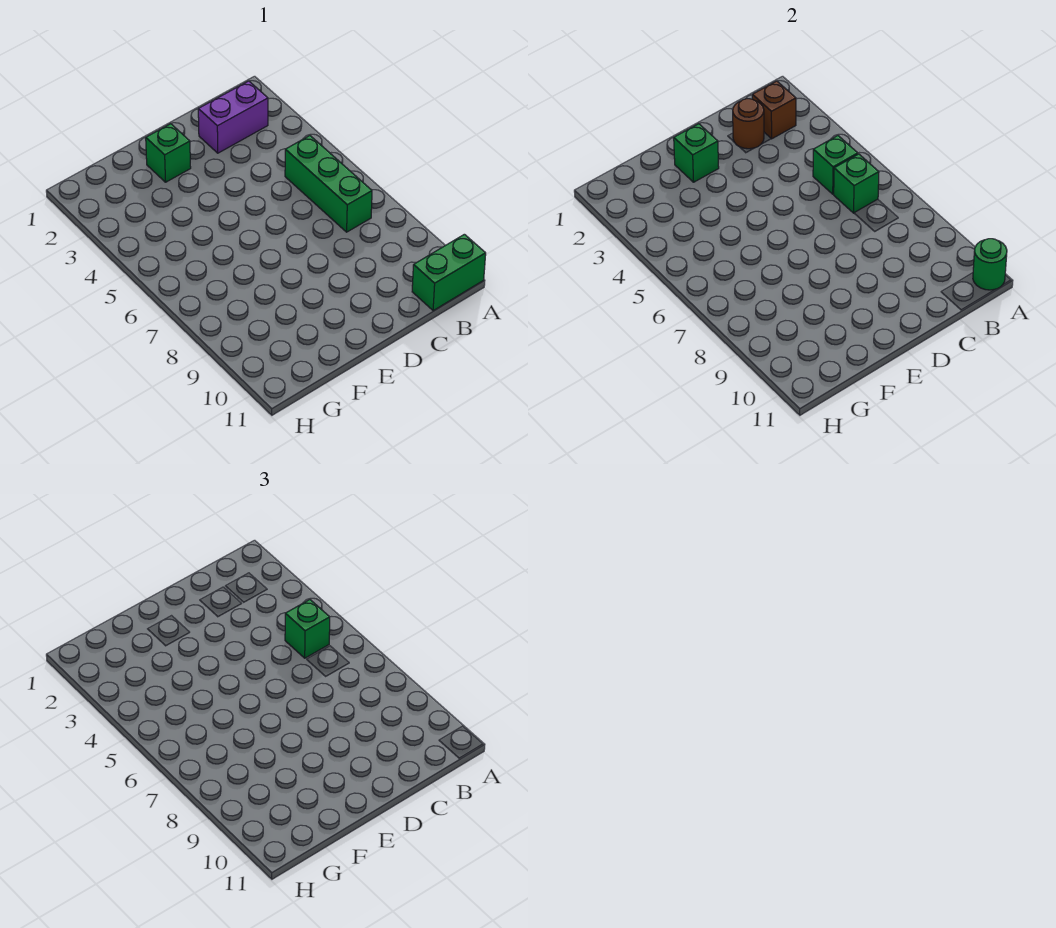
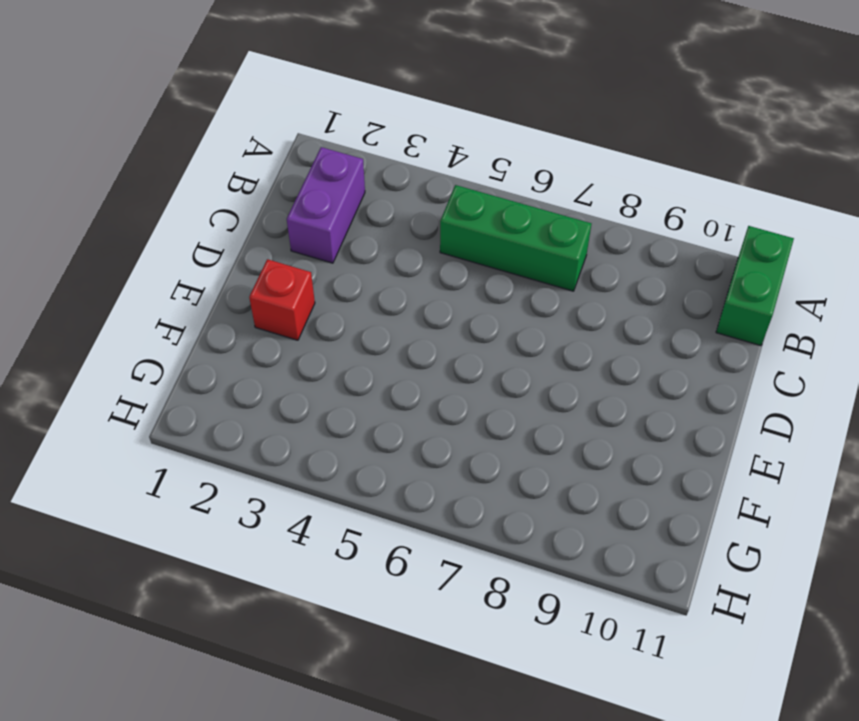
red brick E2 level 1 -> green brick E2 level 1
none -> green round brick A11 level 2
none -> brown brick B2 level 2

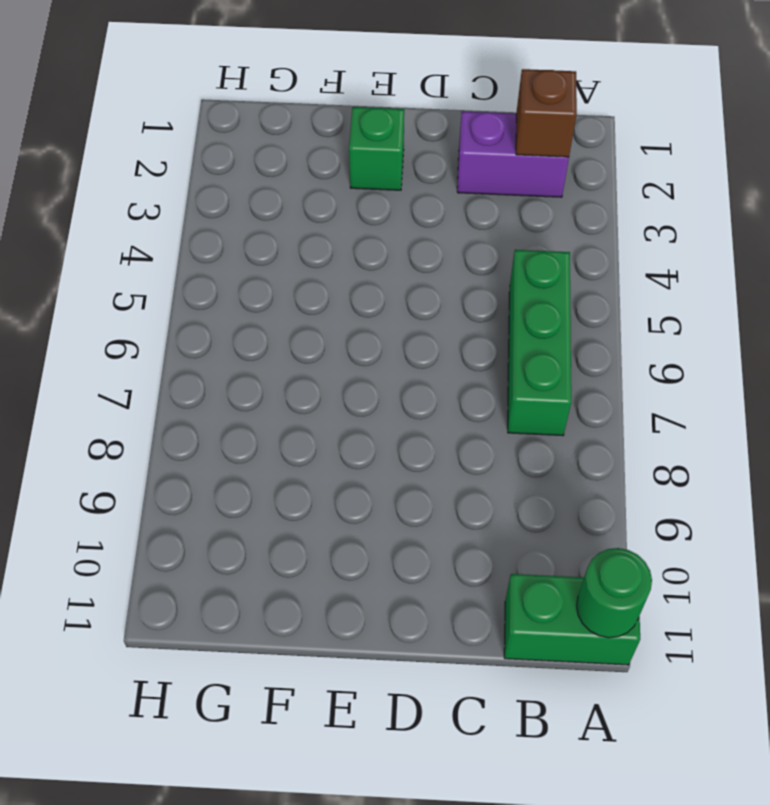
none -> green brick B5 level 2
none -> green brick B6 level 2

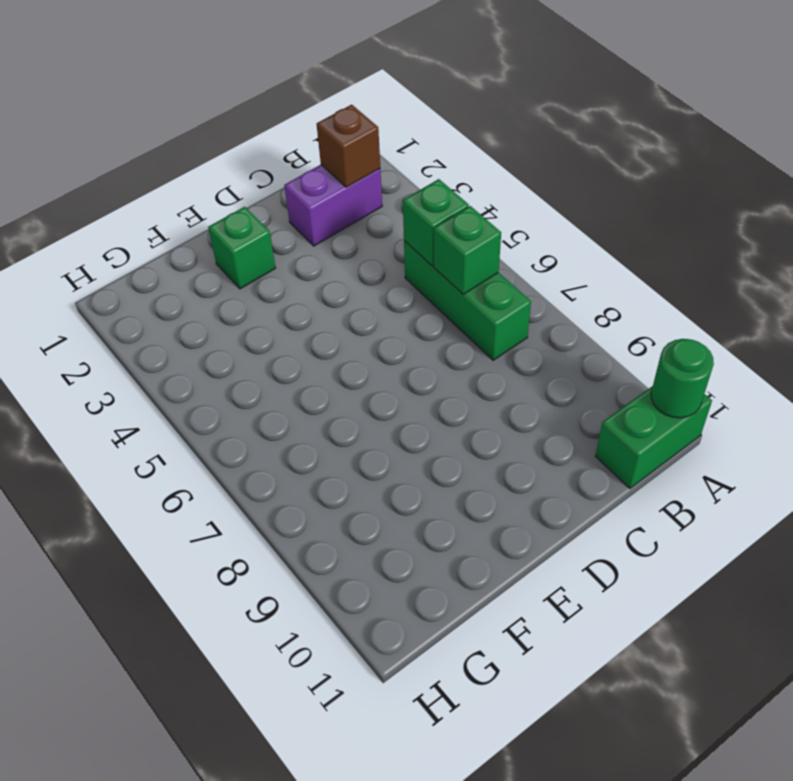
none -> brown round brick C2 level 2
none -> green brick E2 level 2

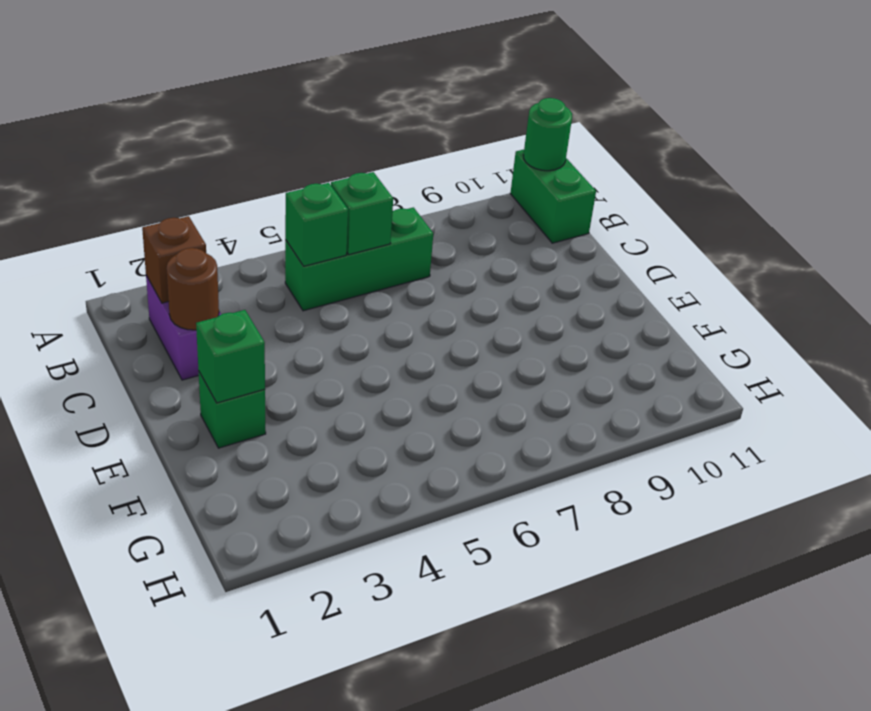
none -> green brick B5 level 3

